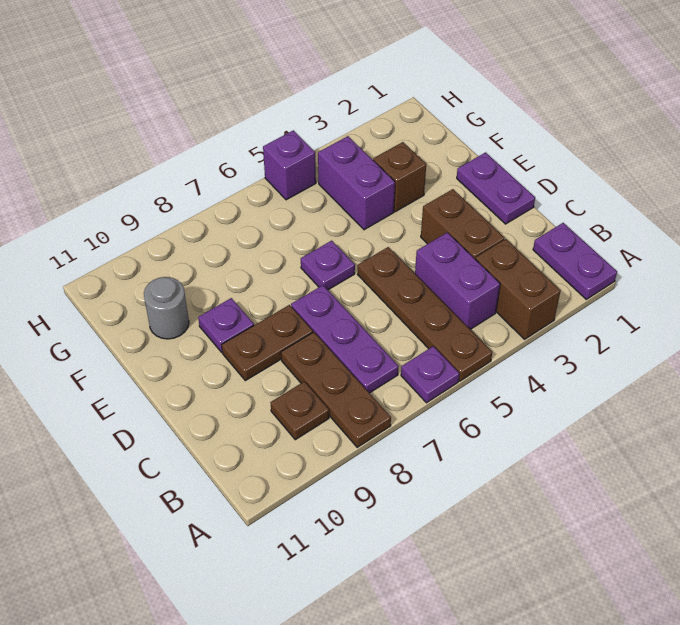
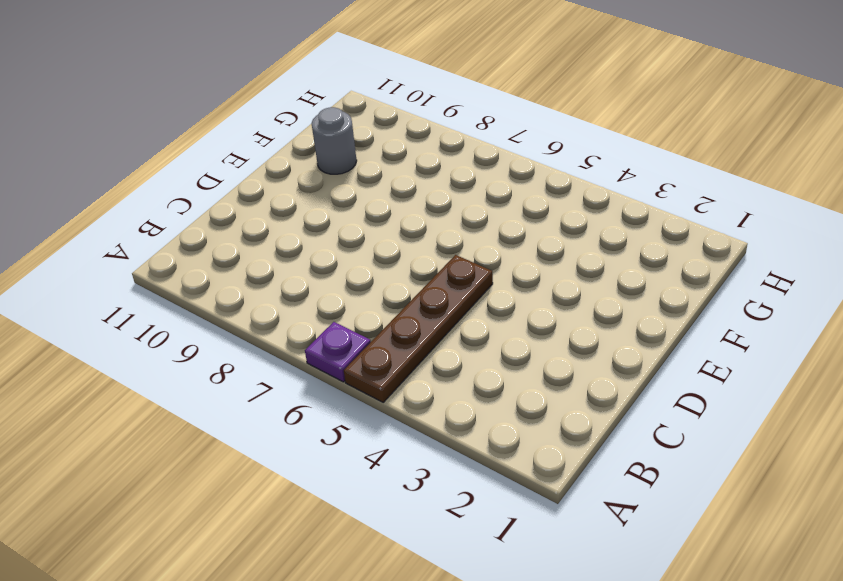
none -> purple plate A1:B1 level 1
none -> brown brick A3:B3 level 1
none -> brown plate A8:C8 level 1

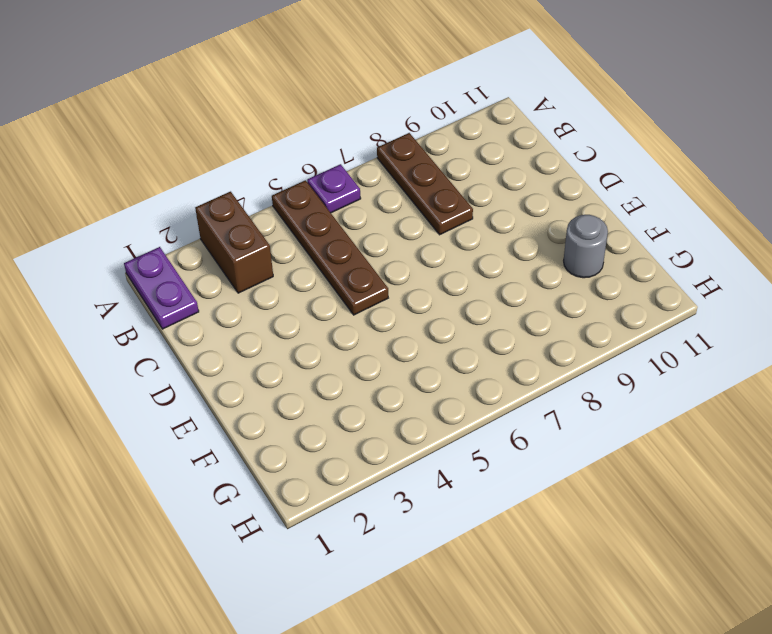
none -> purple brick B4:C4 level 1
none -> purple plate B7:D7 level 1
none -> brown plate B9 level 1

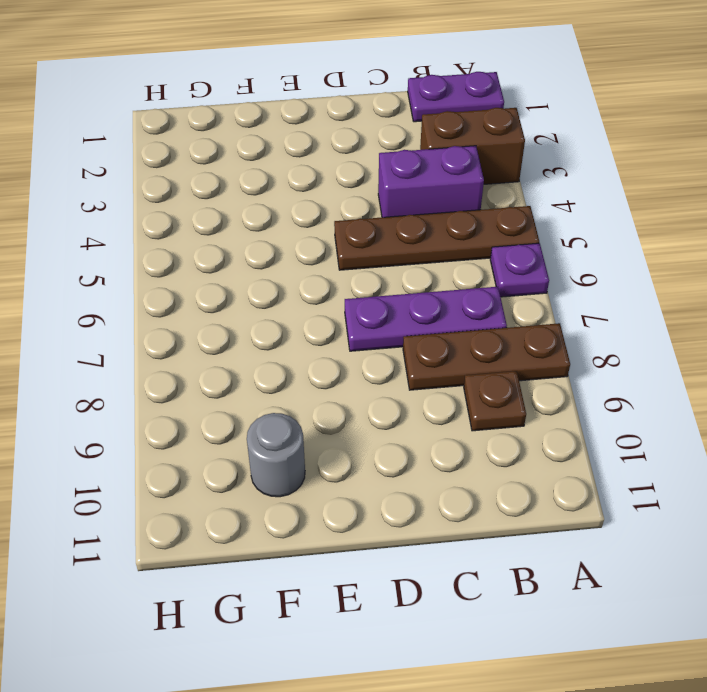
none -> brown brick C3:D3 level 1
none -> purple plate D1:E1 level 1
none -> brown plate D8:D9 level 1

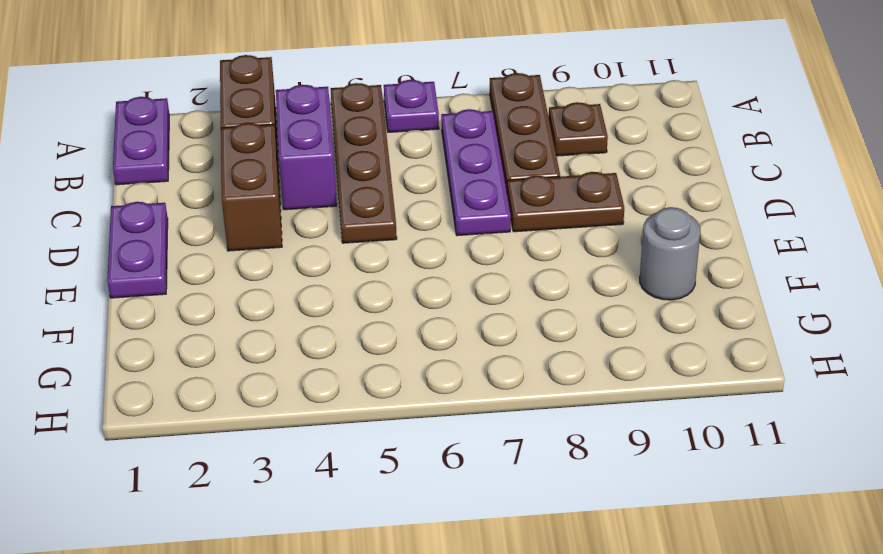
none -> purple plate E6 level 1
none -> purple plate E9 level 1
none -> brown brick F3 level 1

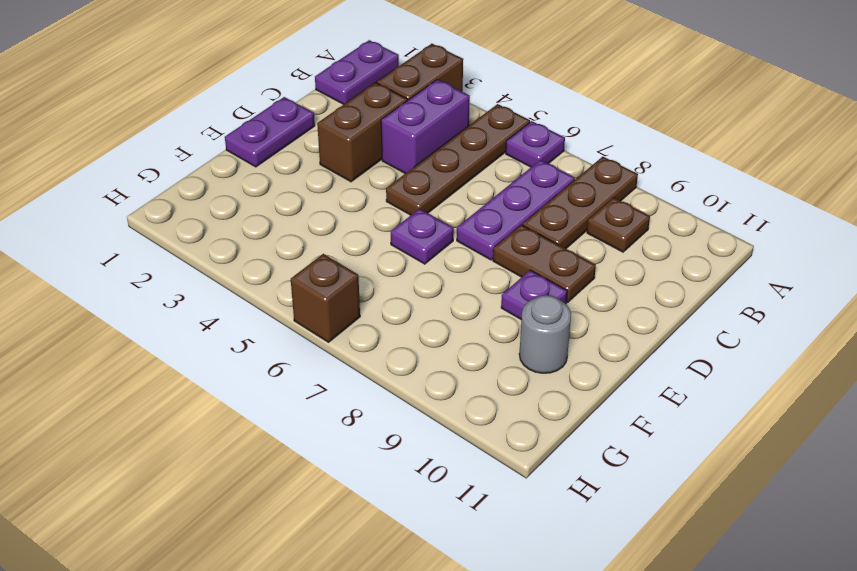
brown brick H6 level 1 -> brown brick F3 level 1
none -> purple brick F4:G4 level 1
none -> purple brick H5 level 1

